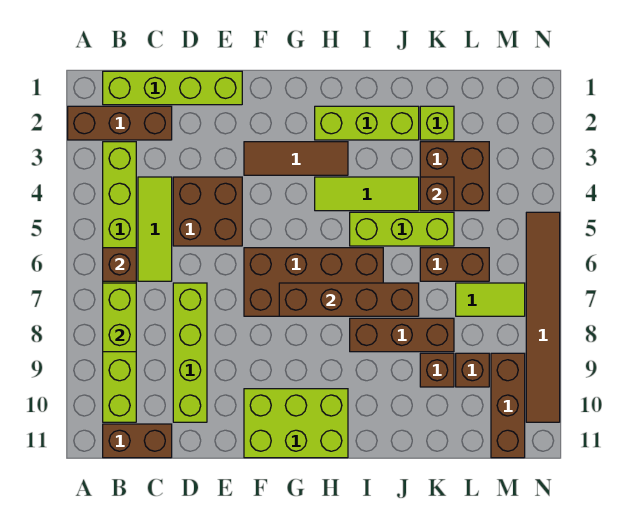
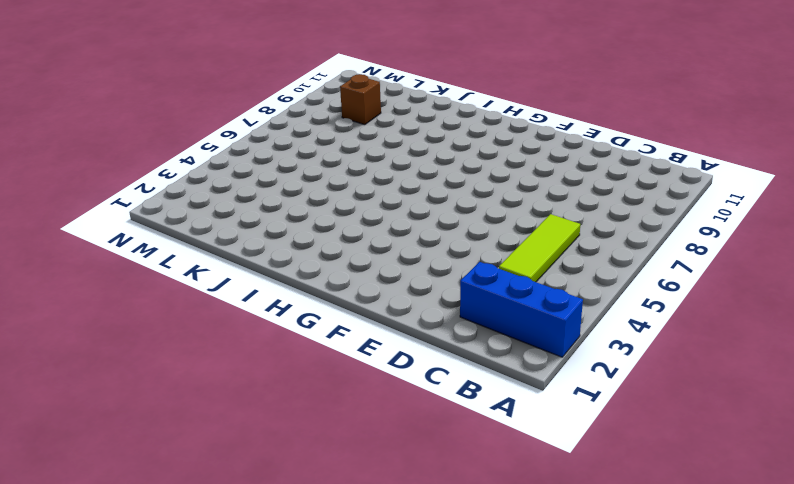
blue brick A2:C2 level 1 -> brown brick A2:C2 level 1
none -> lime brick B1:E1 level 1
none -> lime brick B3:B10 level 1
none -> brown brick B11:C11 level 1

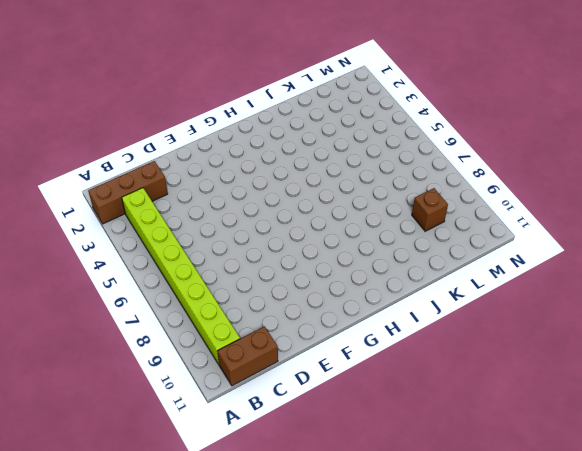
none -> lime brick B1:E1 level 1
none -> lime tile C4:C6 level 1
none -> brown brick D4:E5 level 1

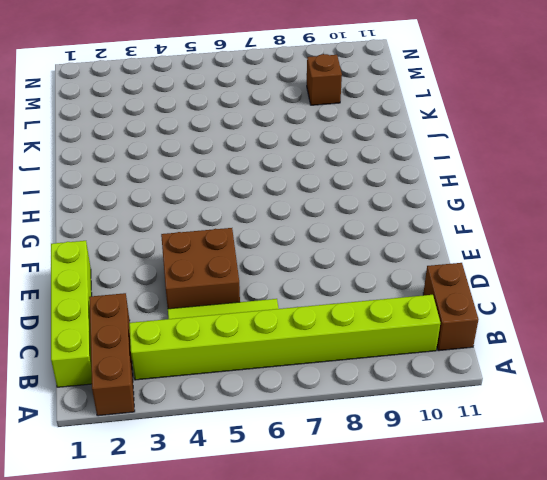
none -> lime brick D7:D10 level 1
none -> brown tile F3:H3 level 1
none -> brown brick F6:I7 level 1

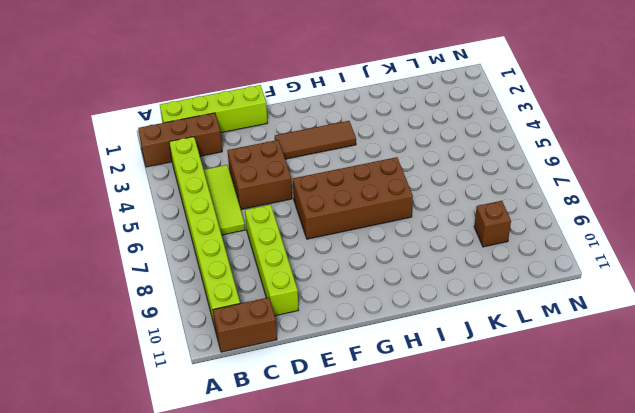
none -> lime brick F10:H11 level 1
none -> lime brick H2:J2 level 1
none -> lime tile H4:J4 level 1

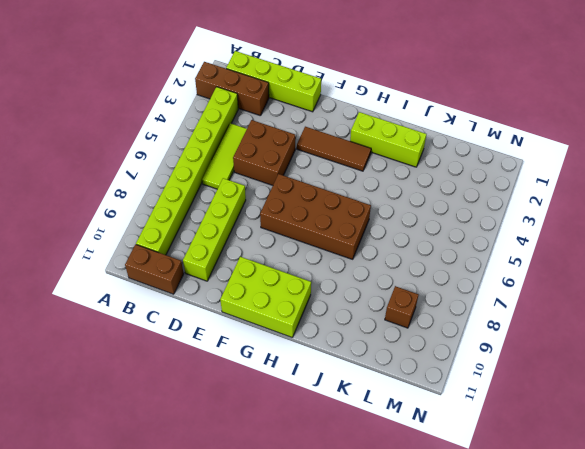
none -> lime tile H4:J4 level 1
none -> lime brick I5:K5 level 1
none -> brown brick I8:K8 level 1

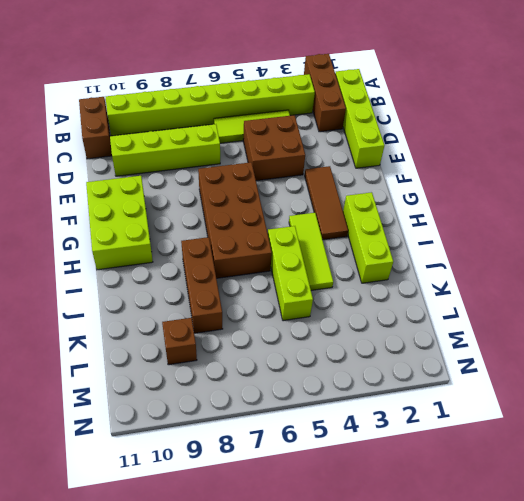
none -> lime brick K2 level 1
none -> brown brick K3:L4 level 1
none -> brown brick K6:L6 level 1

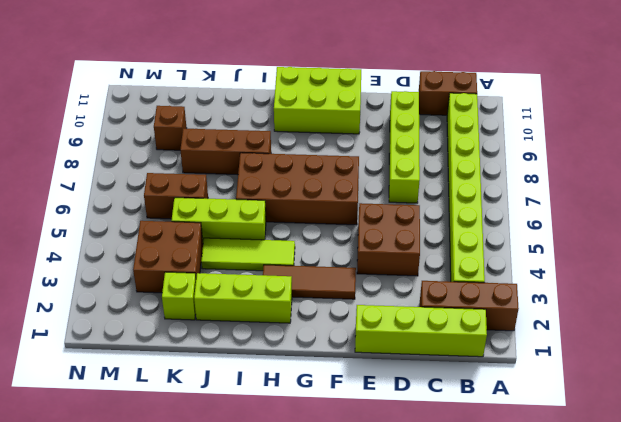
none -> lime tile C4:C6 level 1
none -> brown brick K9 level 1
none -> lime tile L7:M7 level 1

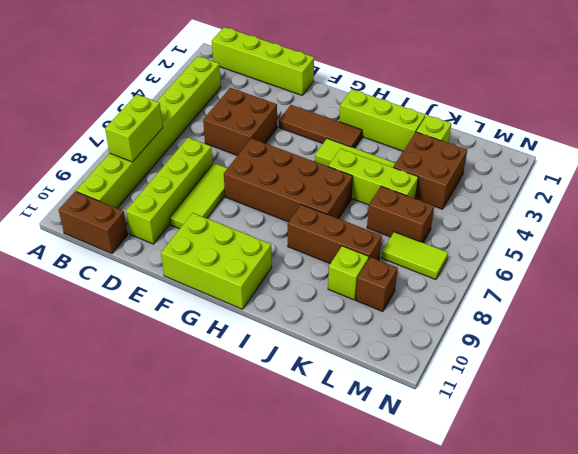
lime tile E7:E9 level 1 -> lime tile C4:C6 level 1
lime brick K9 level 1 -> brown brick K9 level 1
none -> brown brick A2:C2 level 1
none -> brown brick M9:M11 level 1
none -> brown tile N5:N10 level 1

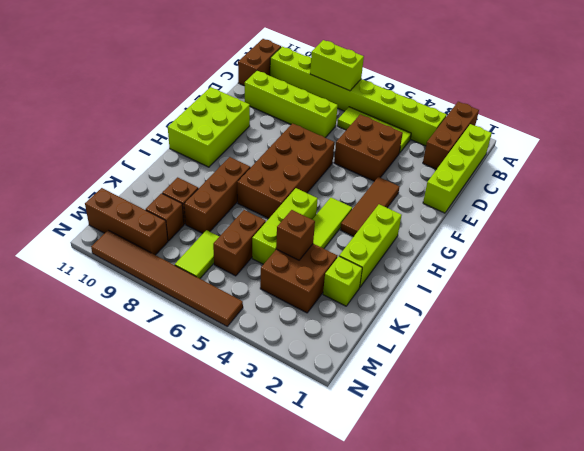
none -> brown brick B6 level 2
none -> brown brick G7:J7 level 2

